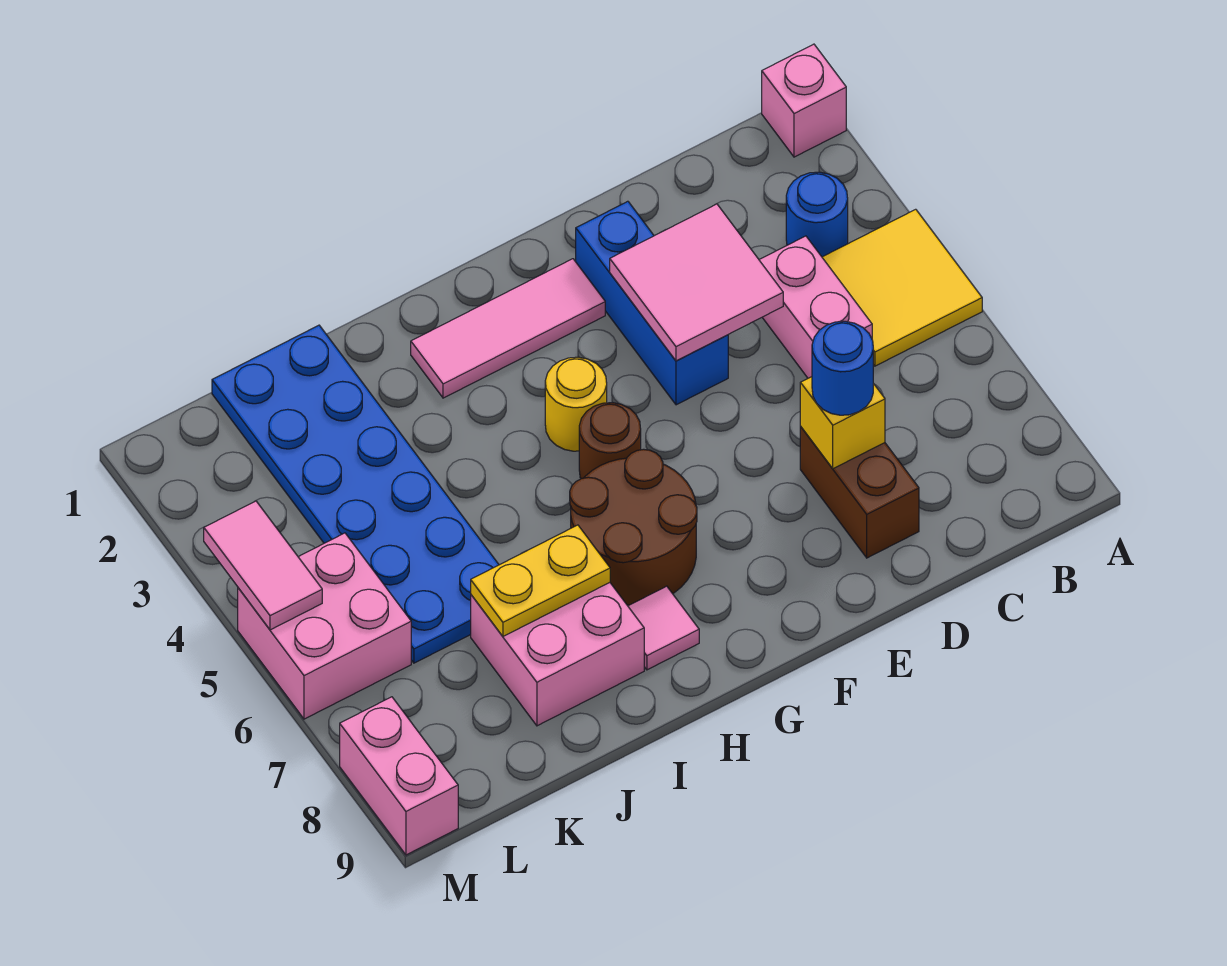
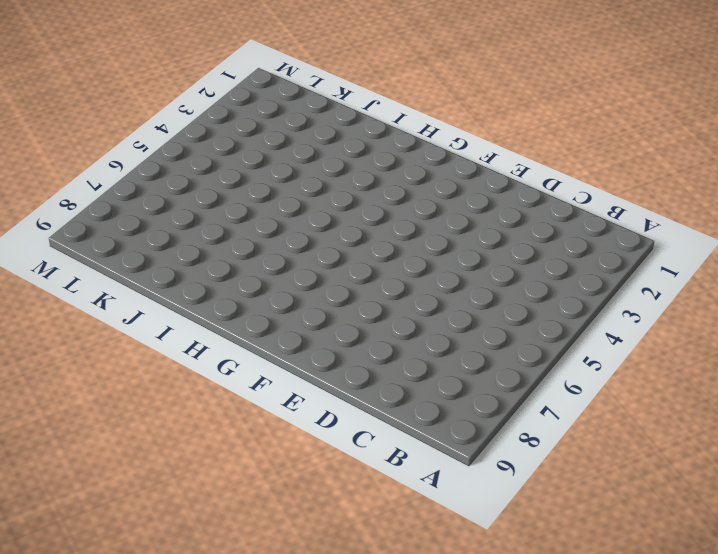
none -> pink brick A1 level 1
none -> yellow tile A4:B5 level 1
none -> blue round brick B3 level 1

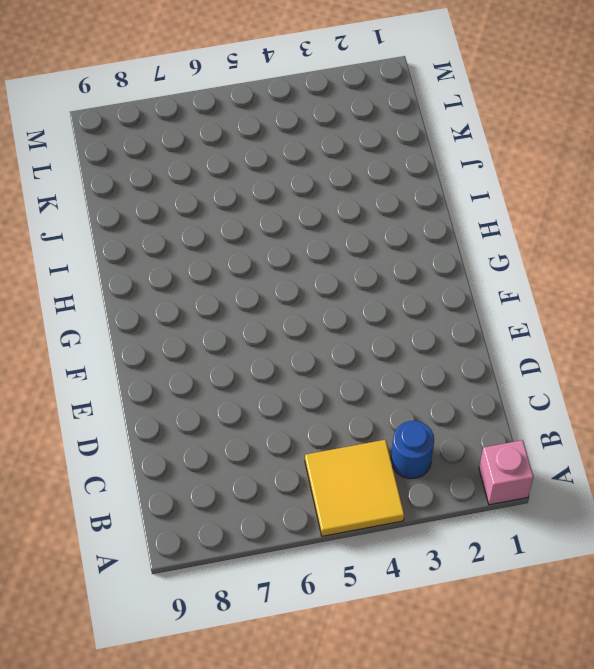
none -> pink brick C4:C5 level 1
none -> brown brick D7:D8 level 1
none -> blue brick E2:E4 level 1

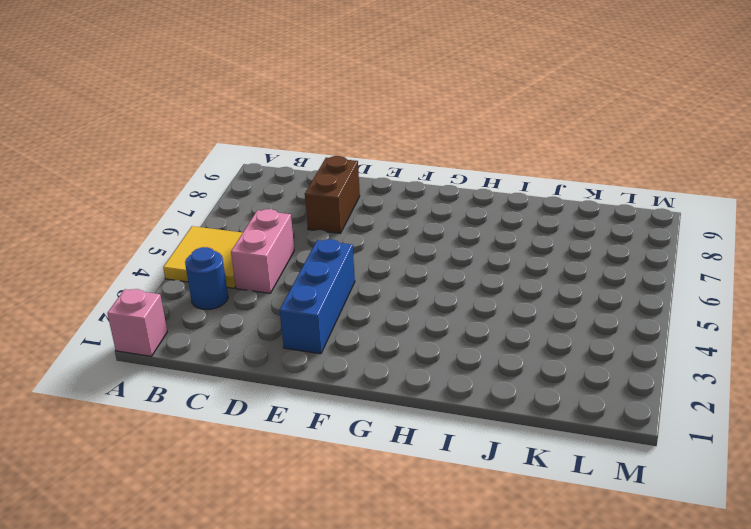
none -> pink tile F2:H2 level 1
none -> yellow round brick G4 level 1
none -> brown round brick G5 level 1

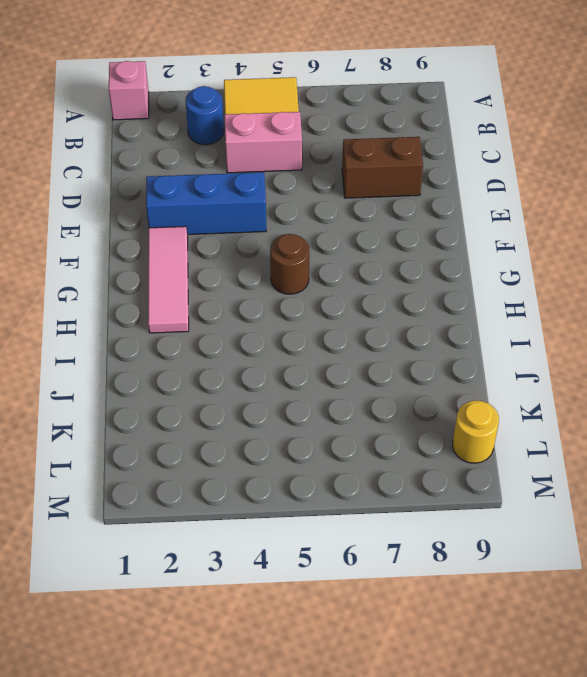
yellow round brick L9 level 1 -> yellow round brick G4 level 1
none -> brown round brick G6:H7 level 1
none -> pink tile H8 level 1
none -> pink brick I7:J8 level 1

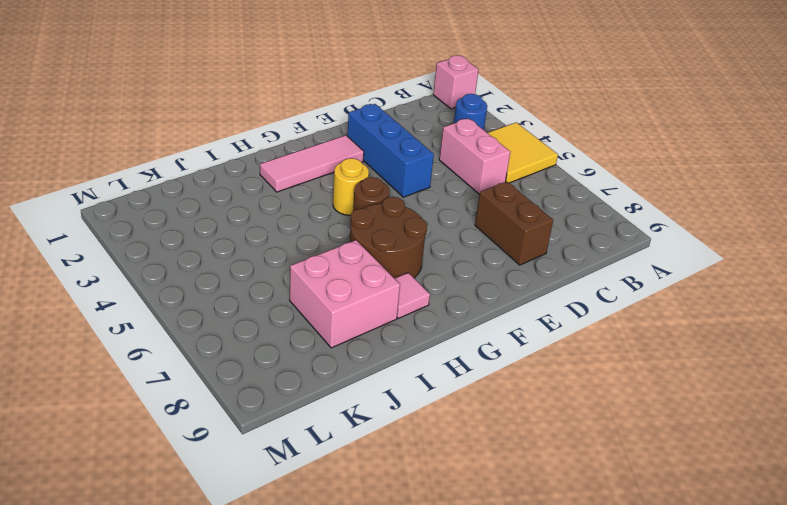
none -> blue plate J1:K6 level 1
none -> pink brick L5:M6 level 1
none -> pink brick M8:M9 level 1

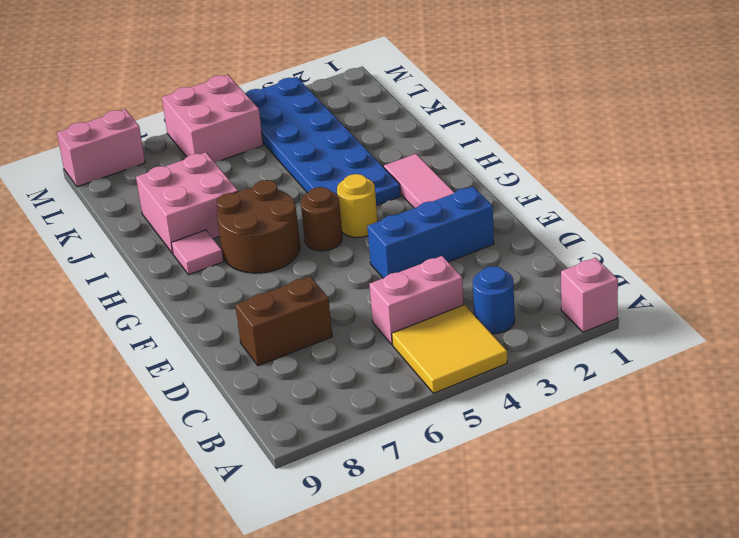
blue plate H3:M4 level 1 -> blue plate J1:K6 level 1
none -> pink tile D3:E4 level 2
none -> yellow brick D7 level 2
none -> yellow plate I7:J7 level 2

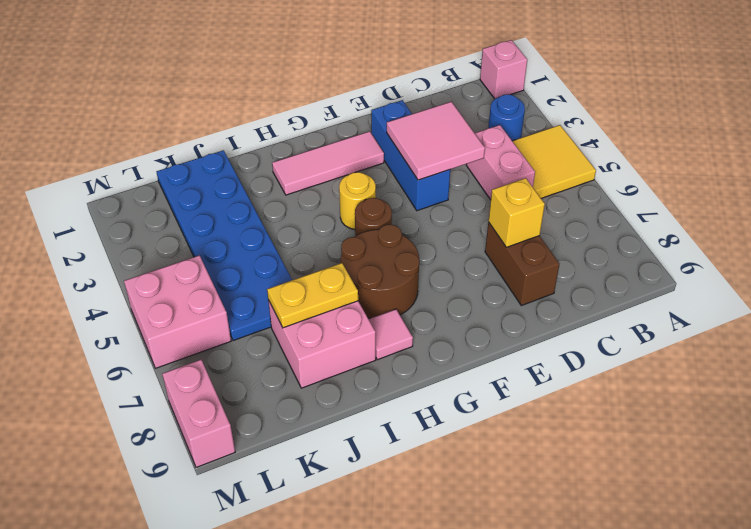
none -> pink tile M4:M5 level 2
none -> blue round brick D7 level 3

